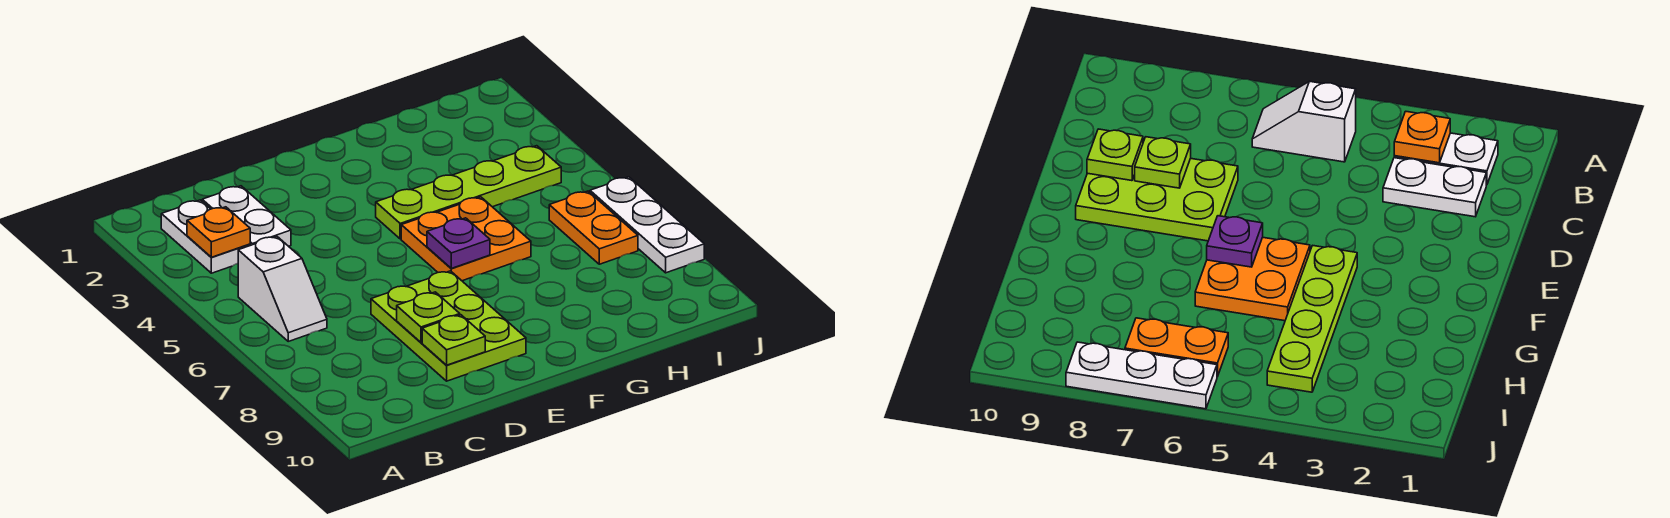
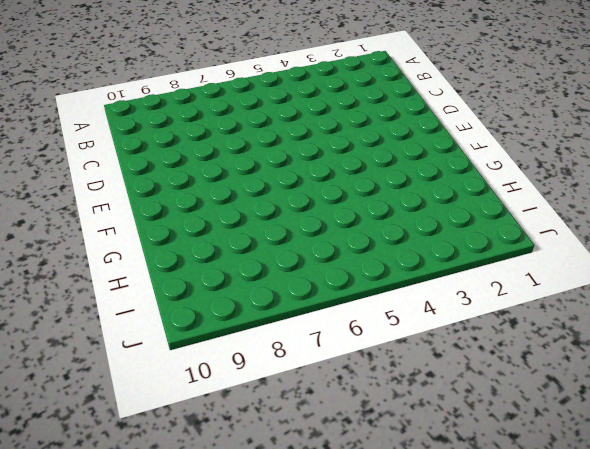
none -> white plate B2:B3 level 1
none -> white slope B5:B6 level 1 top 5
none -> white plate C2:C3 level 1

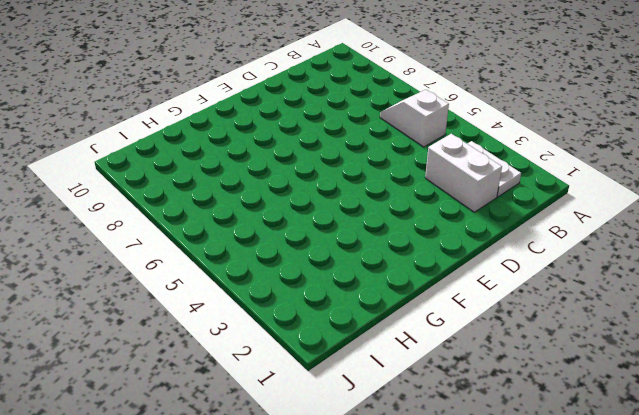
white brick C2:C3 level 1 -> white plate C2:C3 level 1
none -> lime plate D7:E9 level 1
none -> lime plate F4:I4 level 1
none -> orange plate F5:G6 level 1

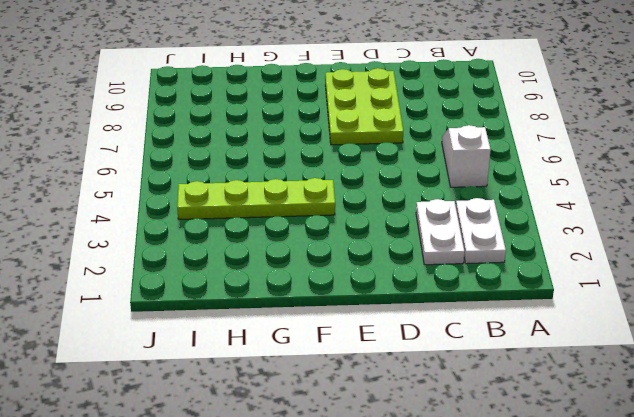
none -> orange plate F5:G6 level 1
none -> orange plate I6:I7 level 1
none -> white plate J6:J8 level 1

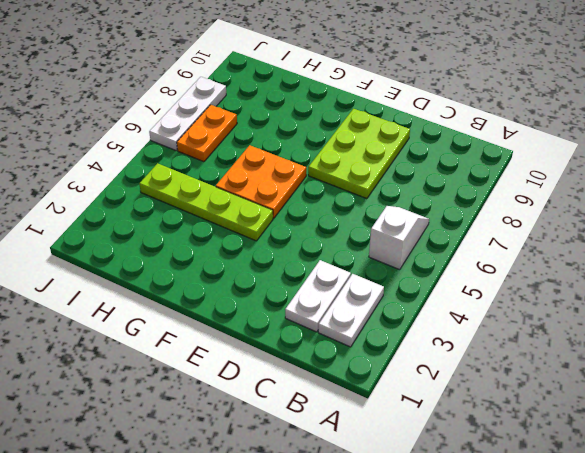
none -> orange plate B3 level 2
none -> lime plate D8 level 2
none -> lime plate D9 level 2

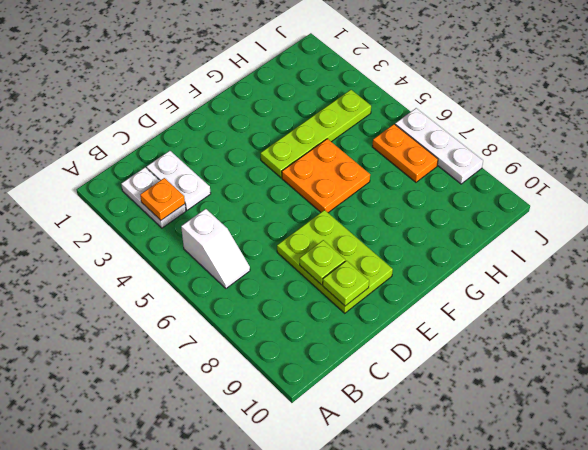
none -> purple plate F6 level 2

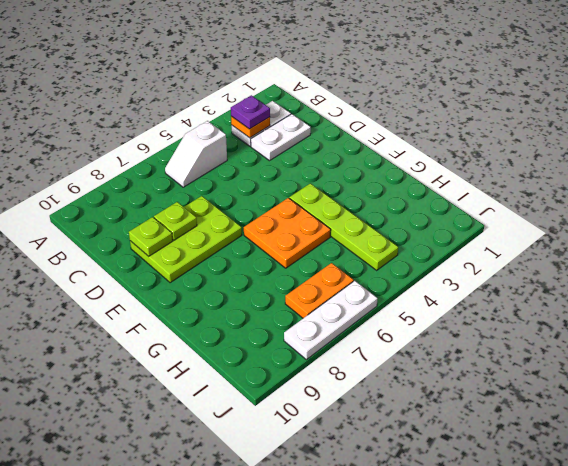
purple plate B3 level 3 -> purple plate F6 level 2

